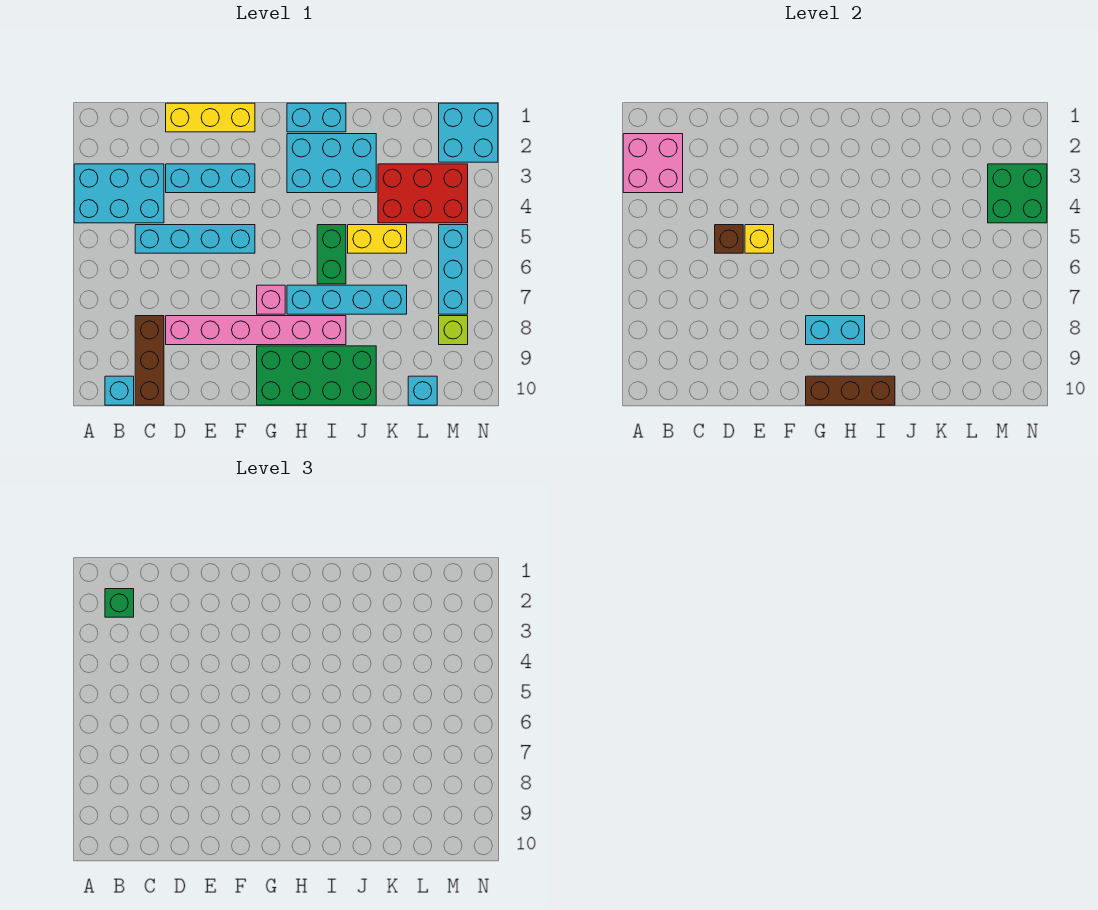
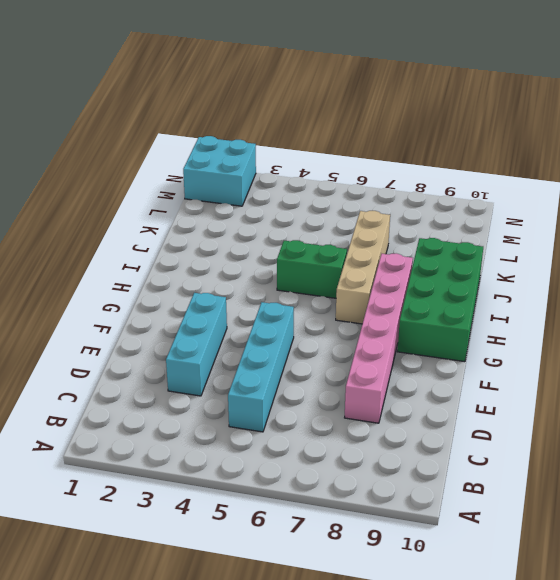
tan brick H7:K7 level 1 -> cyan brick H7:K7 level 1
none -> cyan brick A3:C4 level 1
none -> cyan brick B10 level 1
none -> brown brick C8:C10 level 1

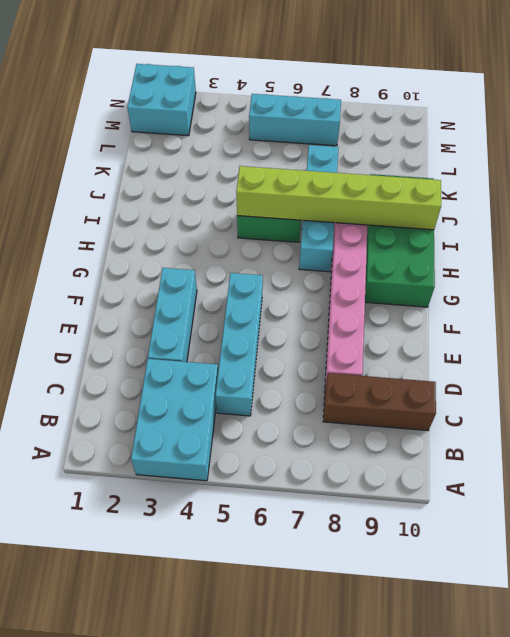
lime brick I5:I10 level 2 -> brown brick G10:I10 level 2
none -> cyan brick B10 level 1
none -> yellow brick D1:F1 level 1
none -> pink brick G7 level 1

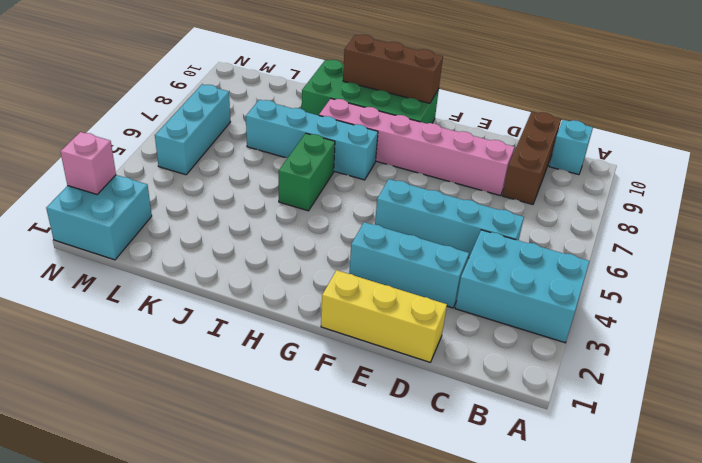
pink brick N2 level 2 -> pink brick G7 level 1
none -> cyan brick H1:I1 level 1
none -> cyan brick H2:J3 level 1
none -> yellow brick J5:K5 level 1

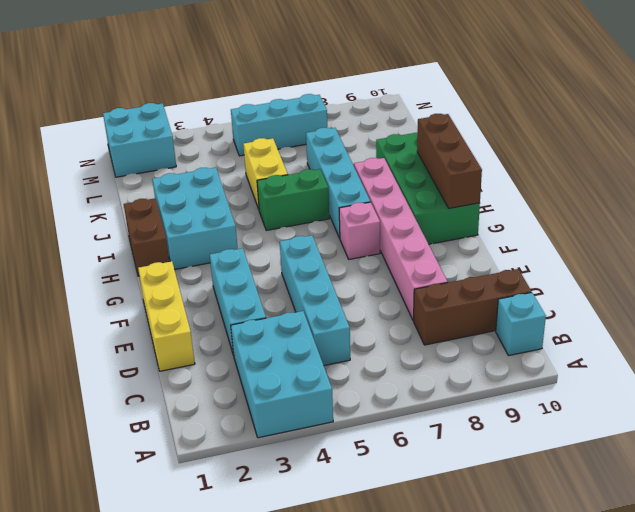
brown brick H1:I1 level 1 -> cyan brick H1:I1 level 1
none -> red brick K3:M4 level 1
none -> cyan brick L10 level 1
none -> lime brick M8 level 1

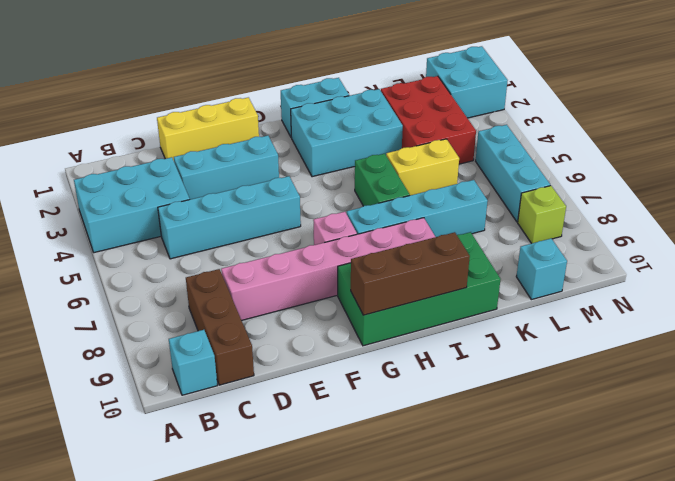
red brick K2:L4 level 1 -> red brick K3:M4 level 1
none -> pink brick A2:B3 level 2
none -> brown brick D5 level 2
none -> yellow brick E5 level 2

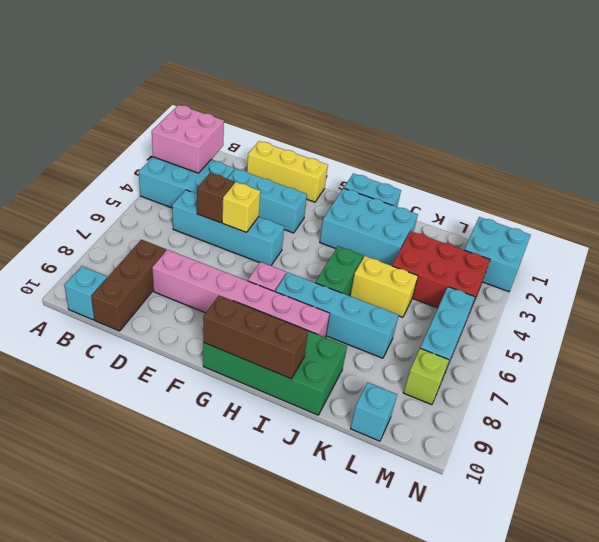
none -> cyan brick G8:H8 level 2
none -> green brick M3:N4 level 2
none -> green brick B2 level 3

